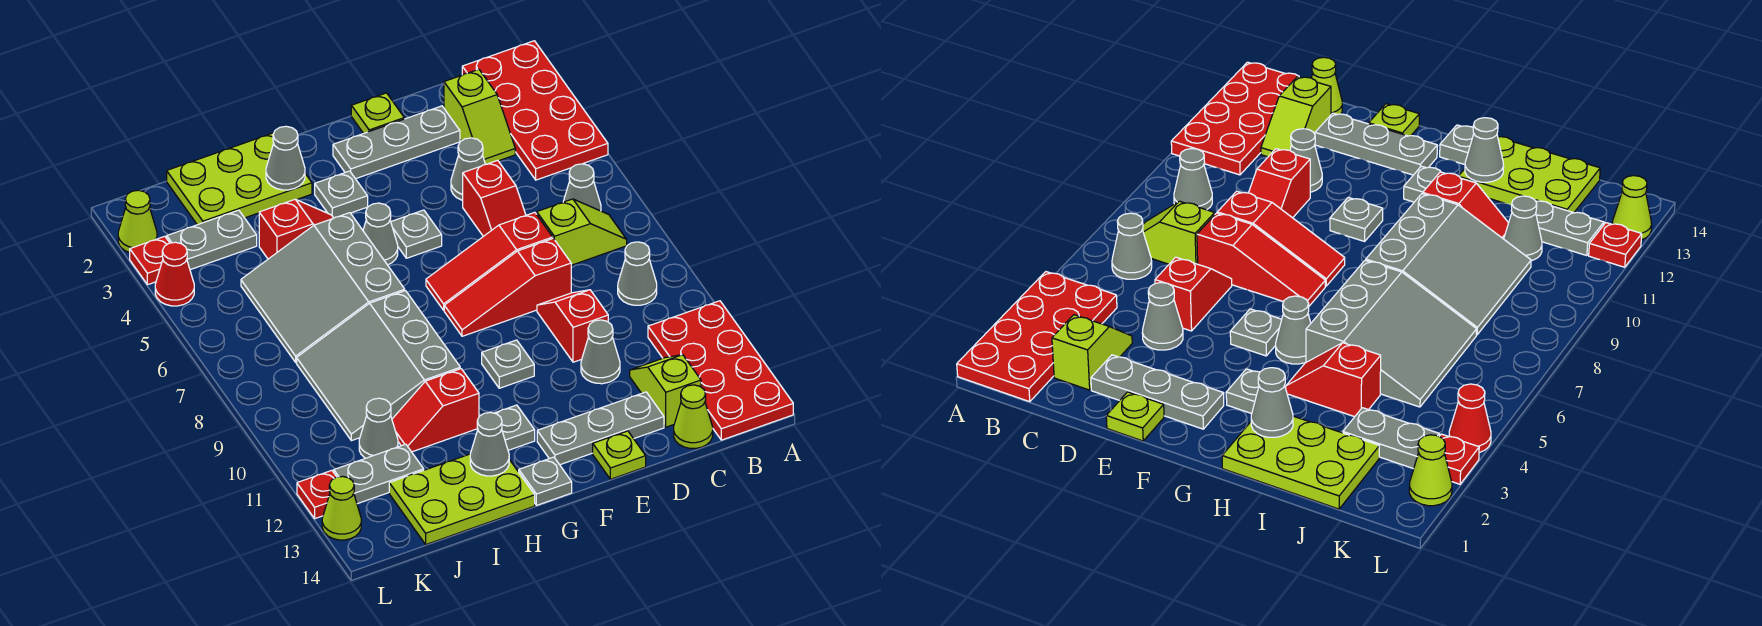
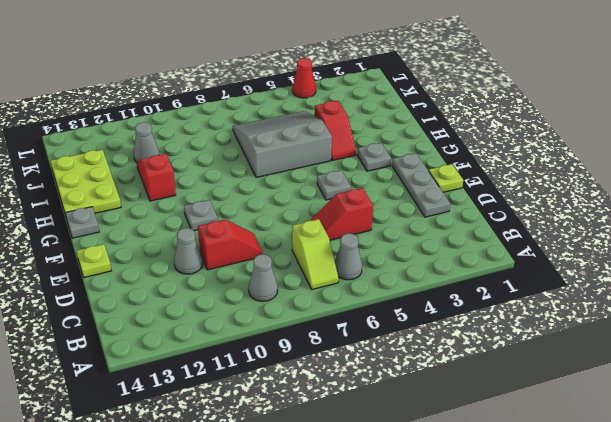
none -> red plate A1:B4 level 1
none -> red plate A11:B14 level 1
none -> lime slope C2:C3 level 1 top 2
none -> lime slope C12:C13 level 1 top 13

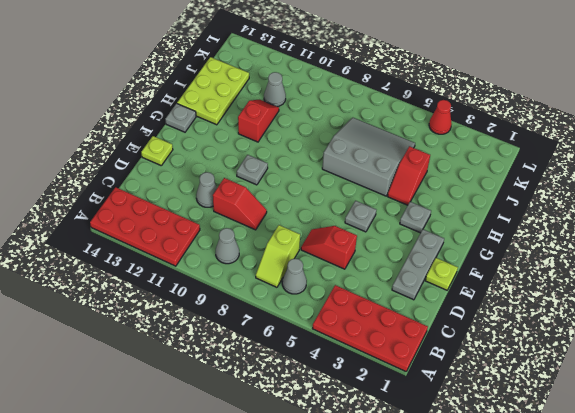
none -> lime slope C2:C3 level 1 top 2
none -> lime slope C12:C13 level 1 top 13
none -> lime cone C14 level 1
none -> grey cone D4 level 1

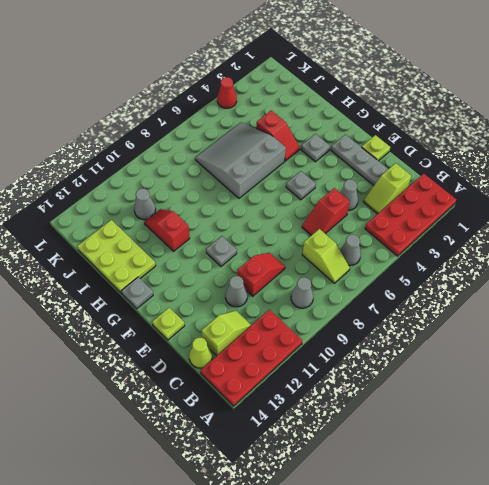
none -> red slope D7:F7 level 1 top D
none -> red slope D8:F8 level 1 top D
none -> grey plate D13:F13 level 1
none -> grey cone G5 level 1

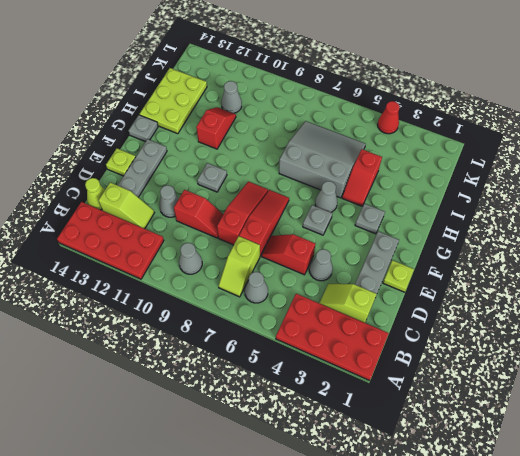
none -> grey plate G12 level 1
none -> lime plate H1:J2 level 1
none -> grey slope H8:J10 level 1 top H
none -> grey plate J3:K3 level 1

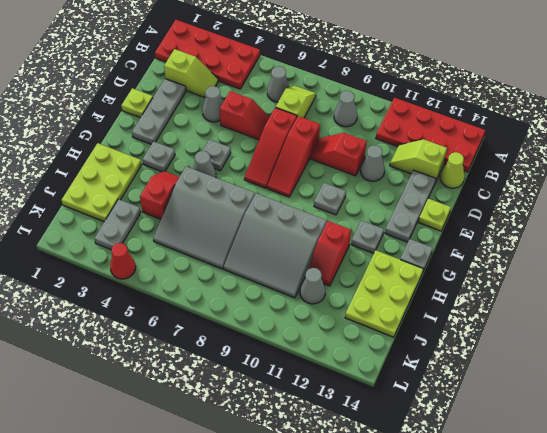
none -> grey plate J12:K12 level 1
none -> lime cone L2 level 1
none -> red plate L3 level 1
none -> red plate L12 level 1

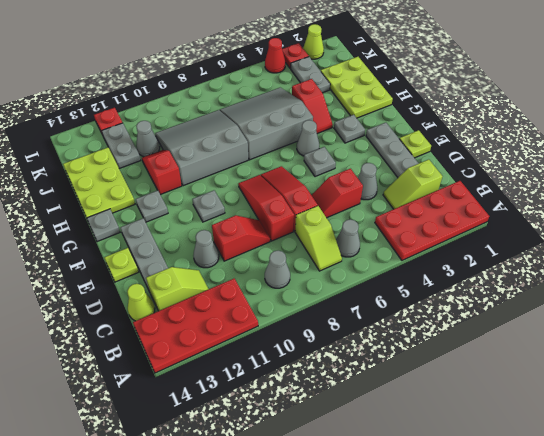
none -> lime cone L13 level 1
none -> grey cone H2 level 2
none -> grey cone H13 level 2

